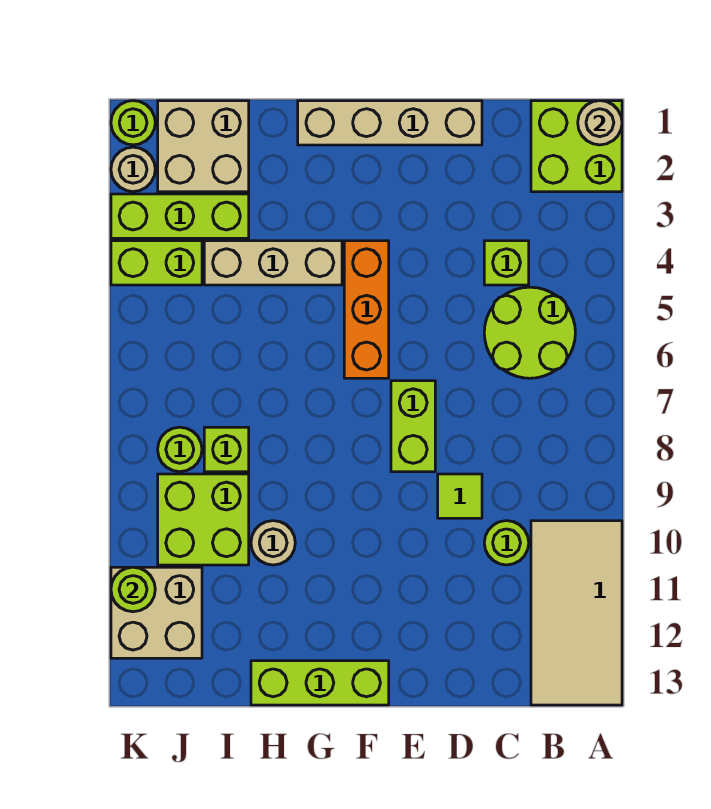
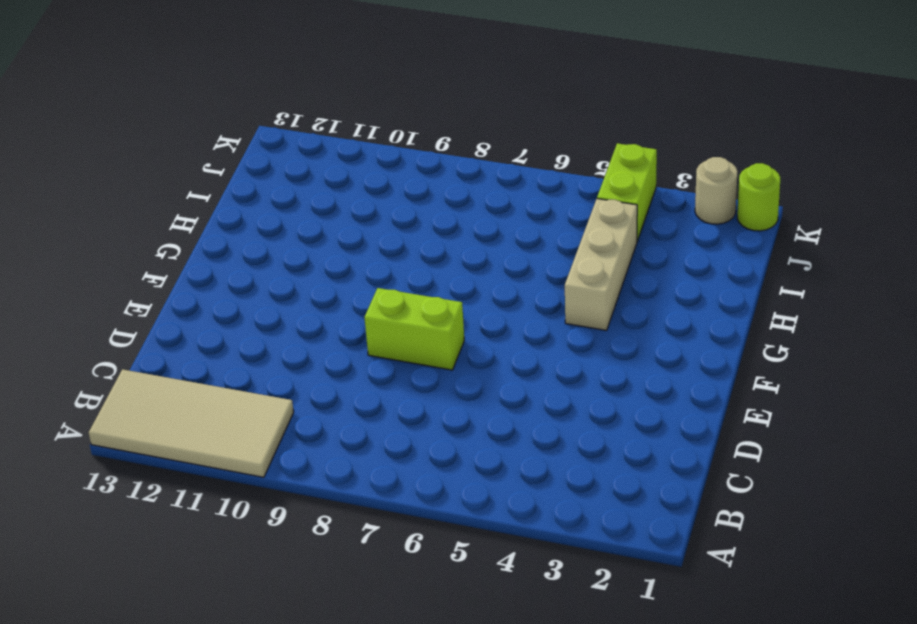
none -> lime brick A1:B2 level 1
none -> lime round brick B5:C6 level 1
none -> lime brick C4 level 1

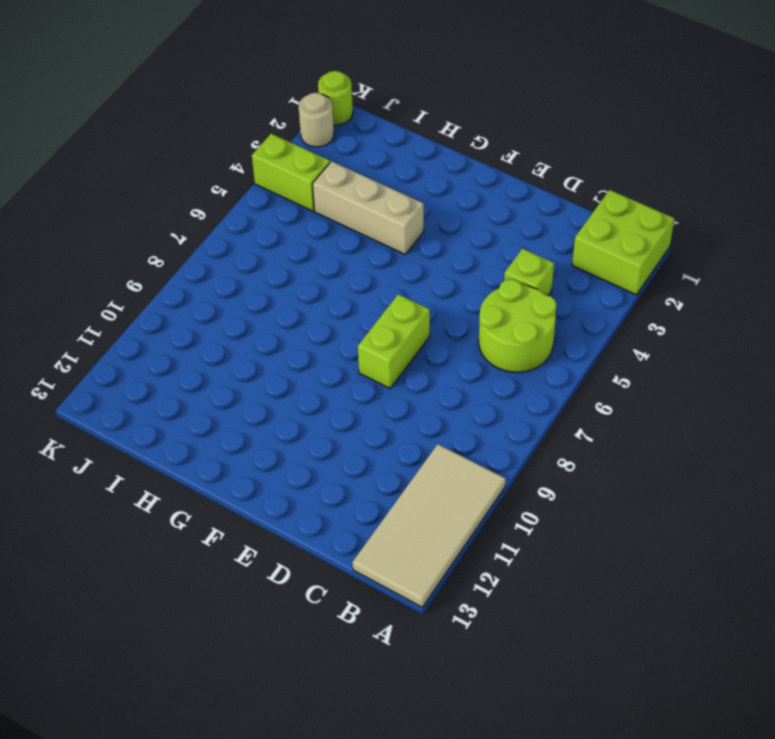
none -> lime round brick C10 level 1
none -> tan brick D1:G1 level 1
none -> lime tile D9 level 1

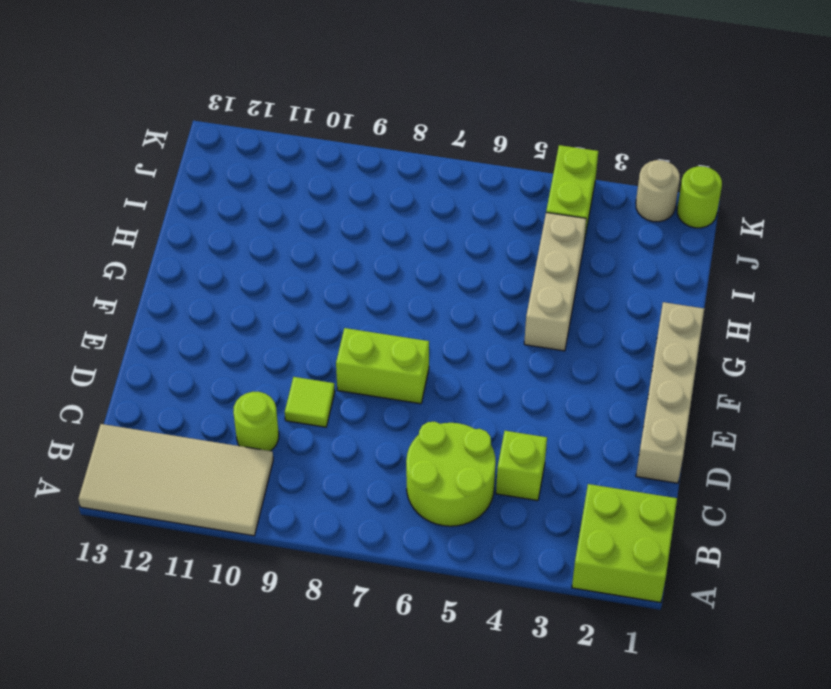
none -> orange brick F4:F6 level 1
none -> lime brick F13:H13 level 1
none -> tan round brick H10 level 1

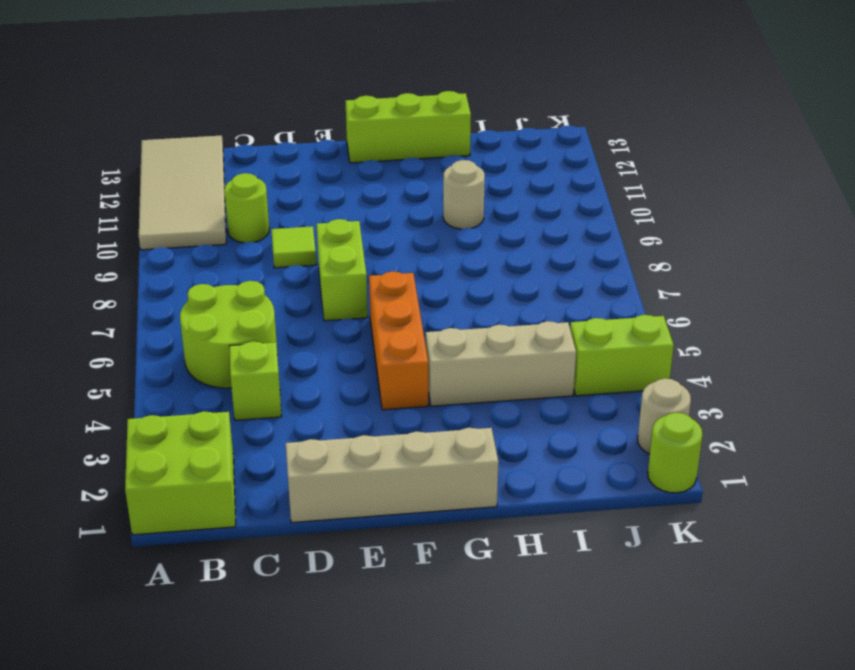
none -> tan brick I1:J2 level 1
none -> lime brick I3:K3 level 1
none -> lime brick I8 level 1

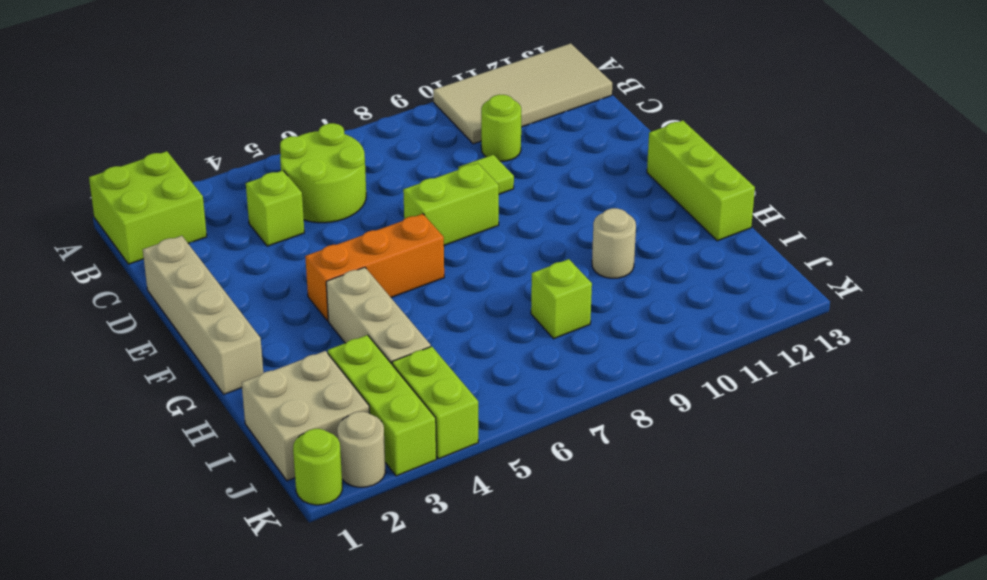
none -> lime brick I9:J10 level 1
none -> lime round brick J8 level 1
none -> tan brick J11:K12 level 1

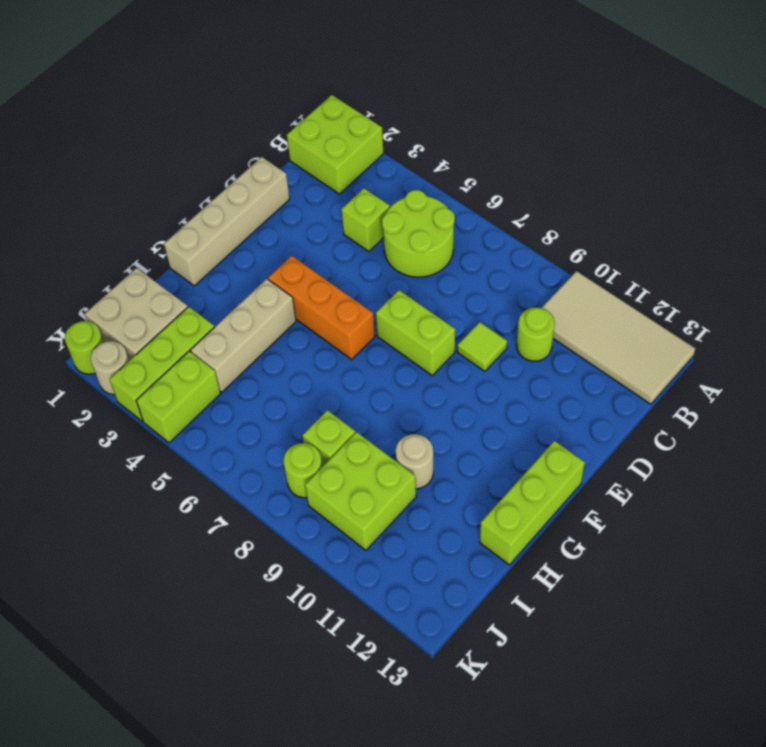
none -> tan brick J11:K12 level 1
none -> tan round brick A1 level 2
none -> lime round brick K11 level 2

